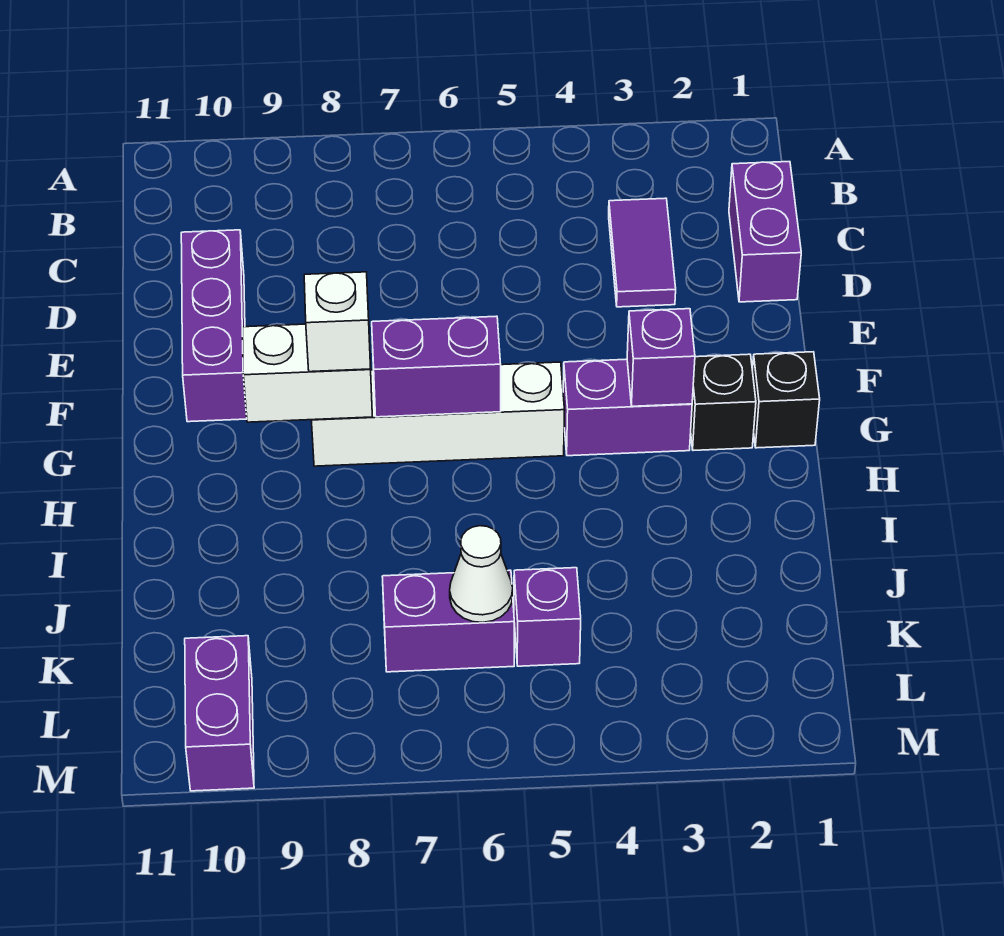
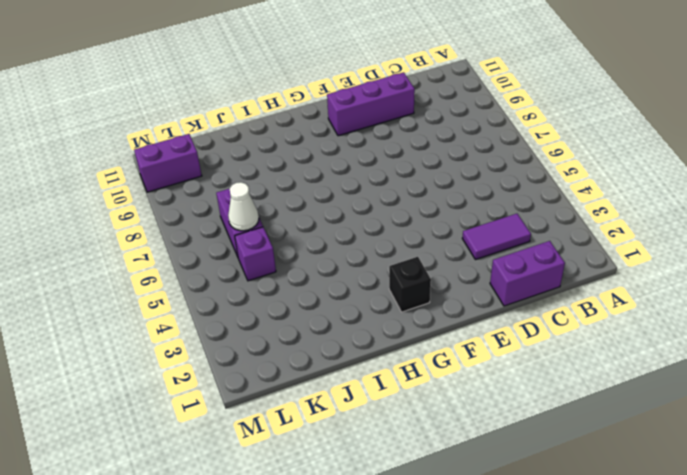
none -> black brick G1 level 1
none -> purple brick G3:G4 level 1
none -> white brick G5:G8 level 1

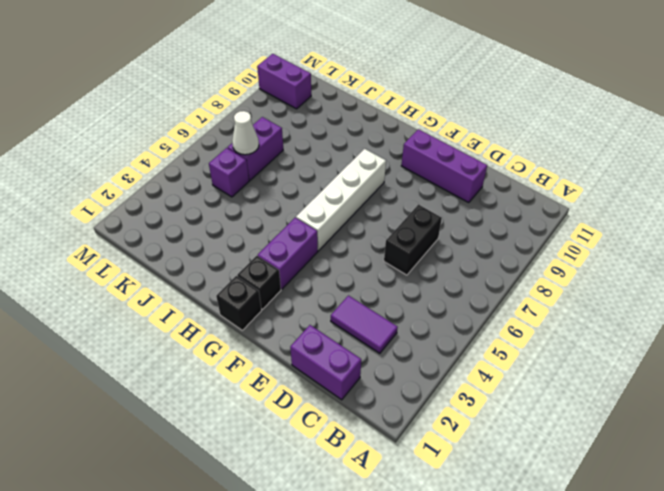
black brick D6:D7 level 1 -> none
none -> purple brick G3 level 2
none -> purple brick G6:G7 level 2
none -> white brick G8:G9 level 2

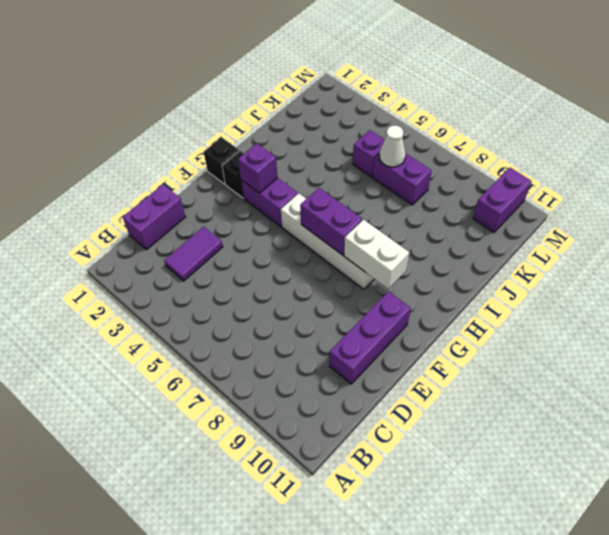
none -> white brick G8 level 3

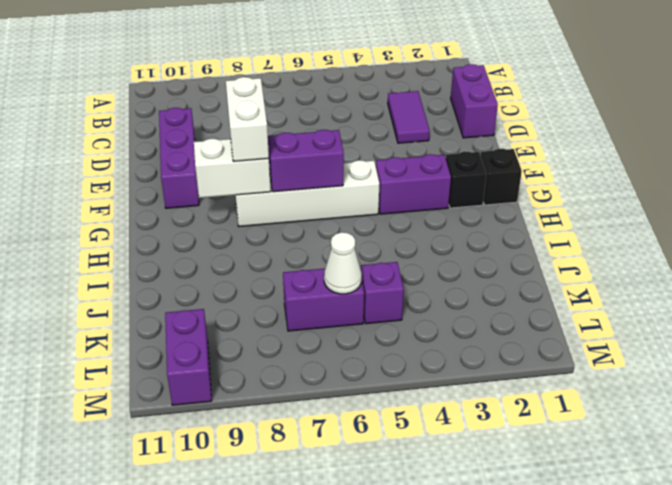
white brick F8:G8 level 3 -> white brick G8 level 3
none -> purple brick G3 level 2

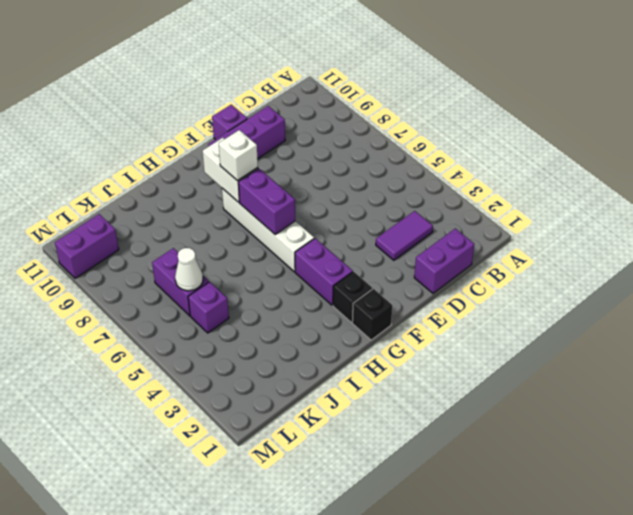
purple brick E11 level 1 -> purple brick G3 level 2

